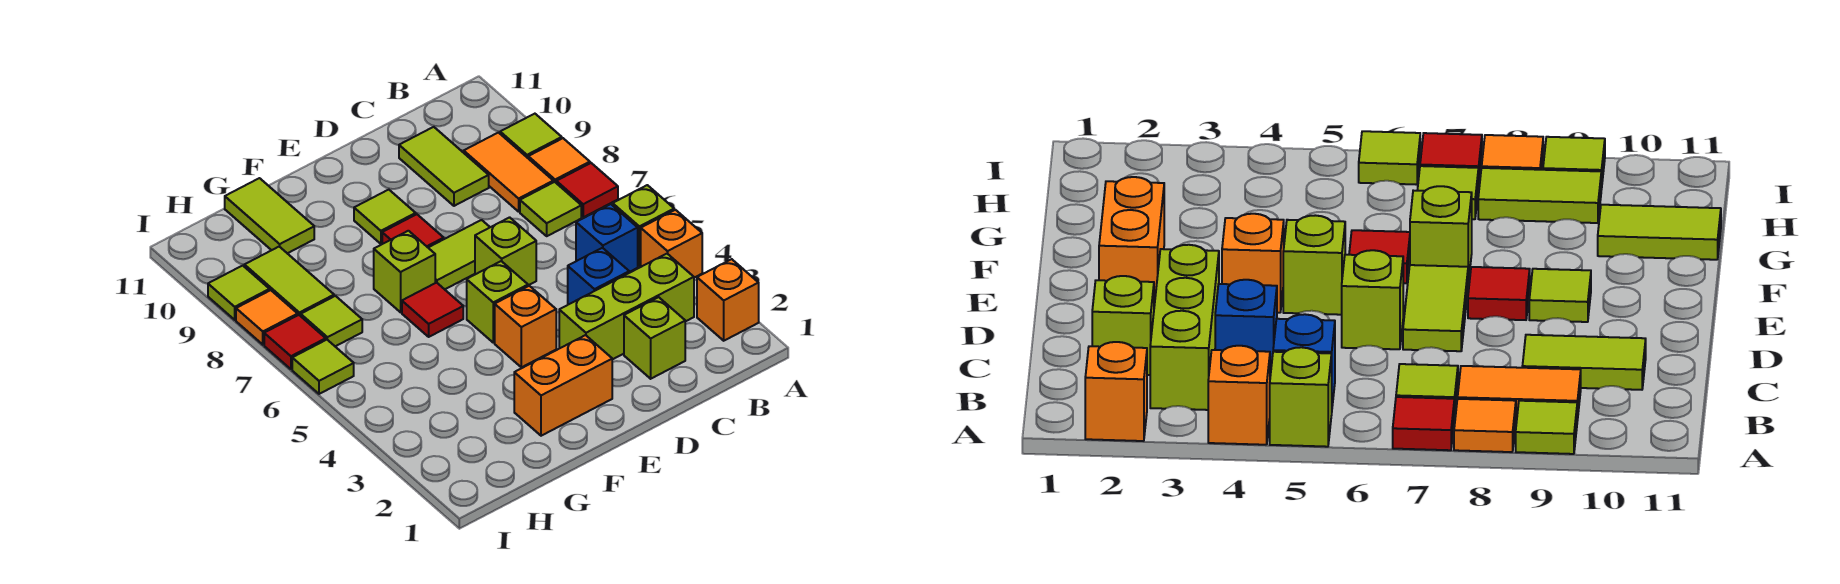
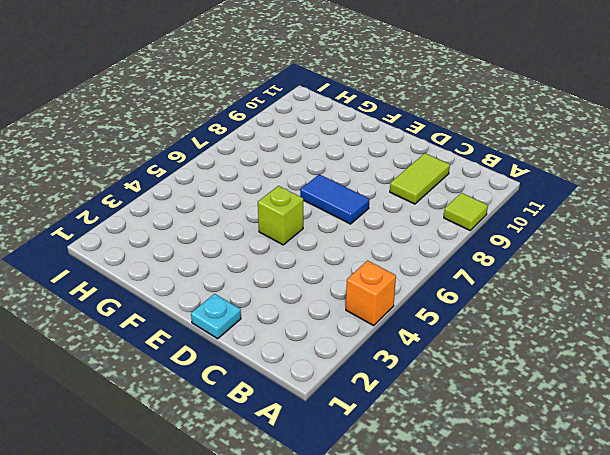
cyan plate D1 level 1 -> none
blue tile D7:E7 level 1 -> lime tile D7:E7 level 1
none -> orange brick A2 level 1
none -> lime brick A5 level 1
none -> red tile A7 level 1

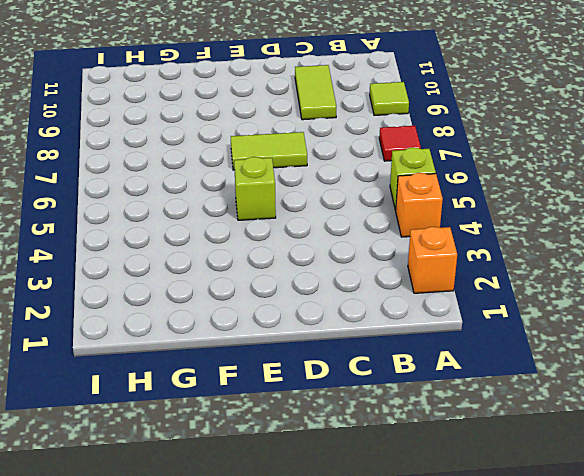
none -> orange tile A8 level 1
none -> lime brick B3:D3 level 1
none -> blue brick B5 level 1

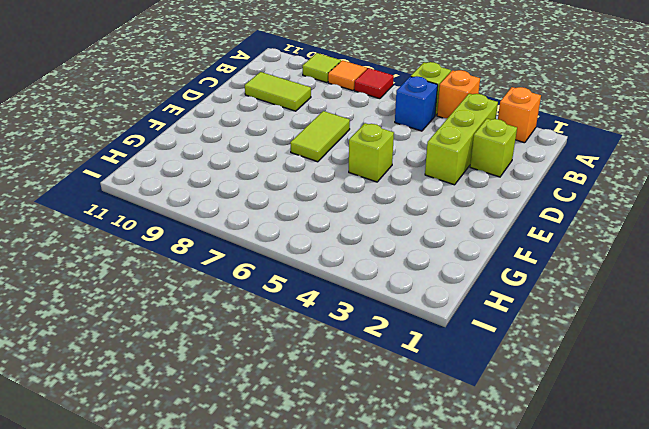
none -> lime tile B7 level 1
none -> orange tile B8:B9 level 1
none -> blue brick C4 level 1

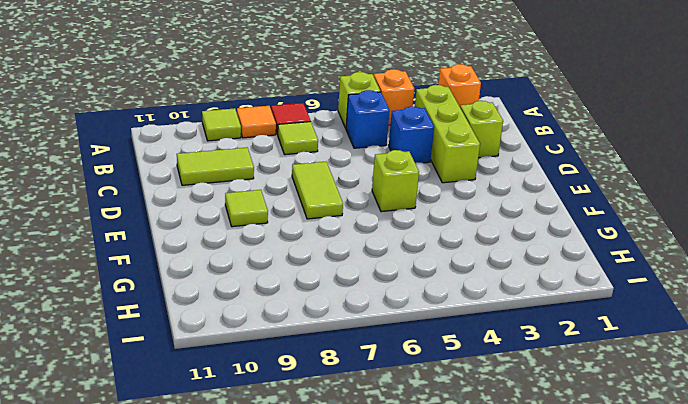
none -> orange tile B8:B9 level 1
none -> lime brick D6 level 1
none -> orange brick E2:F2 level 1

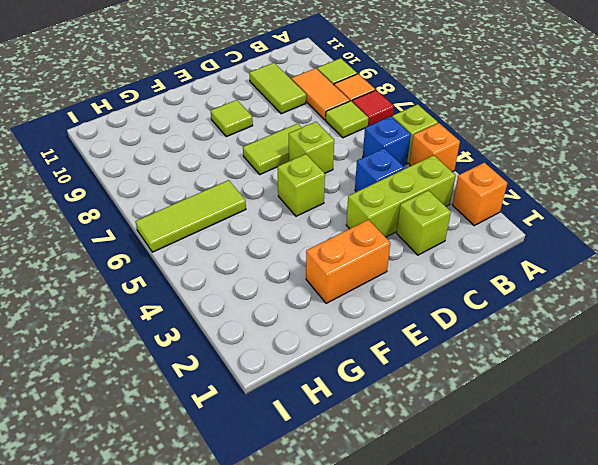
lime tile G6:I6 level 1 -> lime tile I6 level 1
none -> orange brick E4 level 1
none -> red tile E8 level 1
none -> red tile F6 level 1

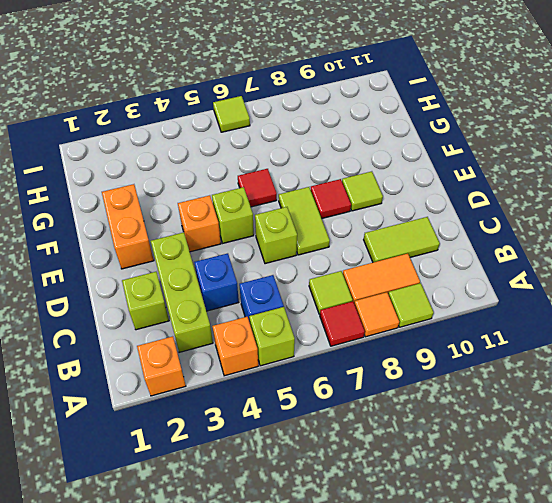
none -> lime brick F7 level 1
none -> lime tile G10:G11 level 1
none -> lime tile H7 level 1

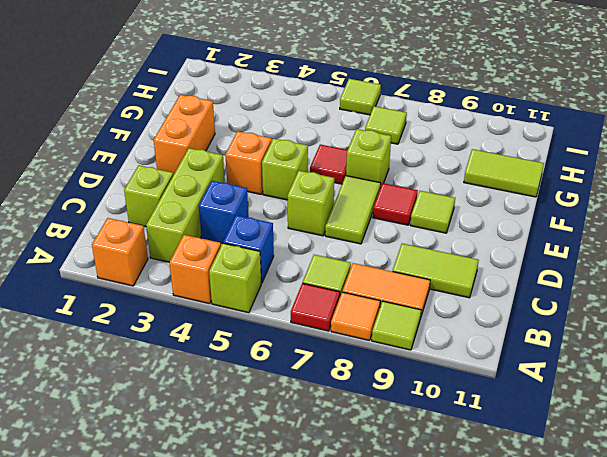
none -> lime tile H8:H9 level 1
none -> red tile I7 level 1
none -> orange tile I8 level 1

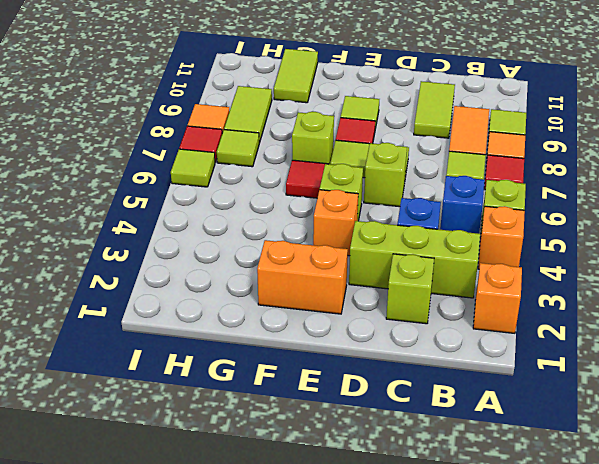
none -> lime tile I9 level 1

